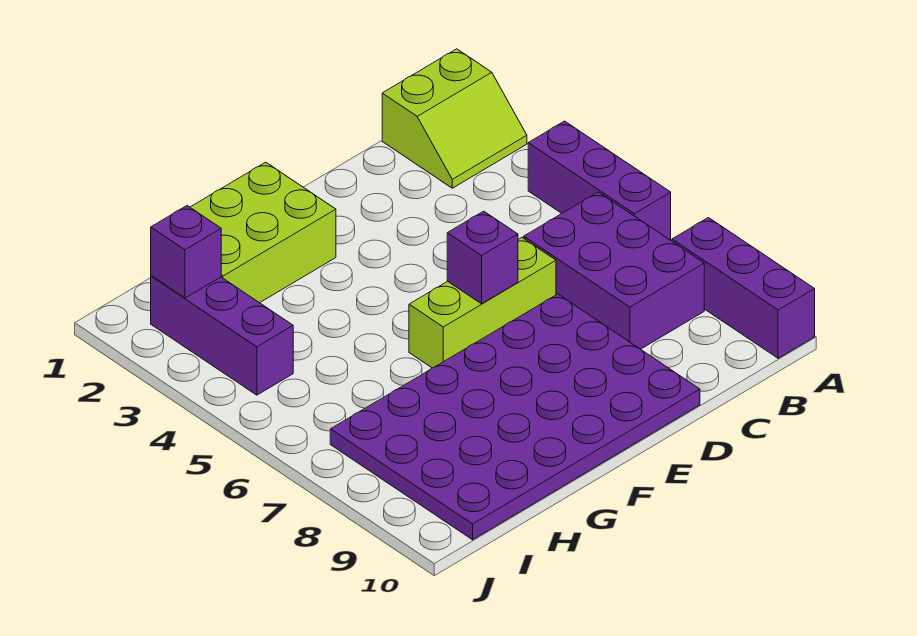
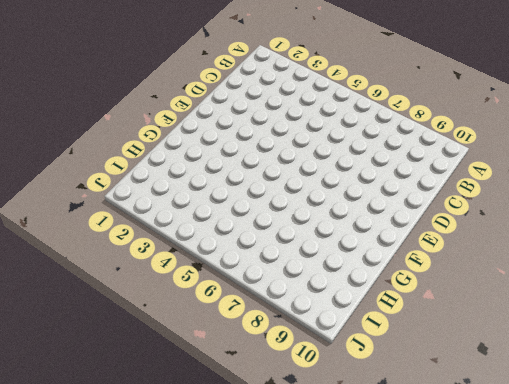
none -> lime slope A1:B2 level 1 top 1
none -> purple brick A4:A6 level 1

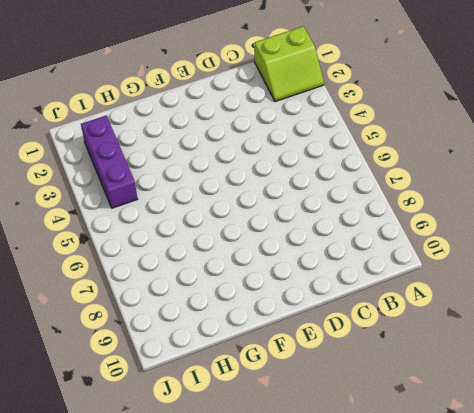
none -> purple brick A4:A6 level 1
none -> purple brick A8:A10 level 1

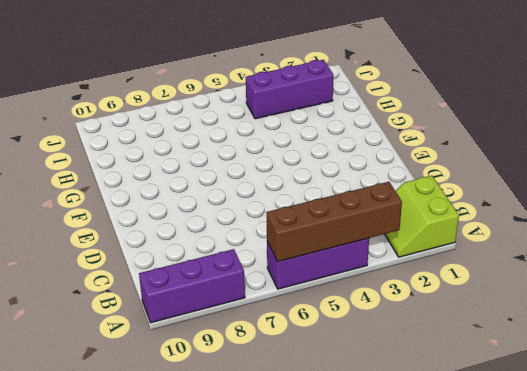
brown brick A3:A6 level 2 -> none
none -> purple brick B6:C8 level 1
none -> lime brick D6:F6 level 1

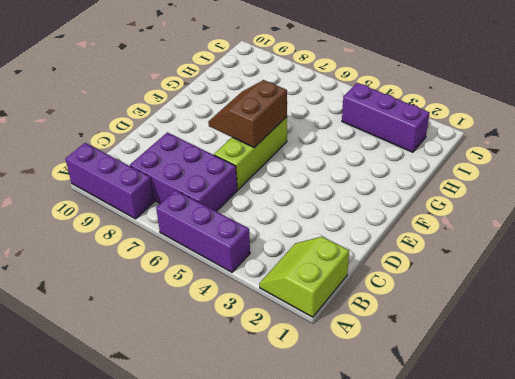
brown slope E6:F7 level 2 top 6 -> purple brick E6 level 2
none -> purple plate D7:I10 level 1
none -> lime brick F1:H2 level 1

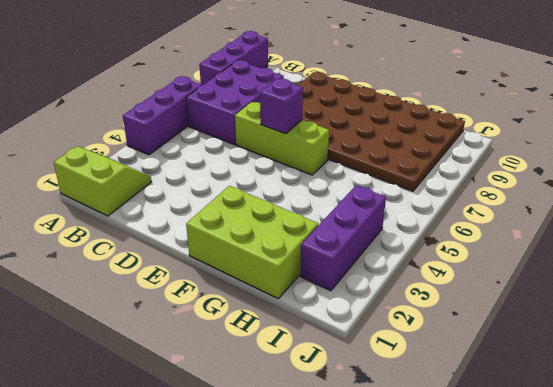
brown plate D7:I10 level 1 -> purple plate D7:I10 level 1
none -> purple brick I2 level 2

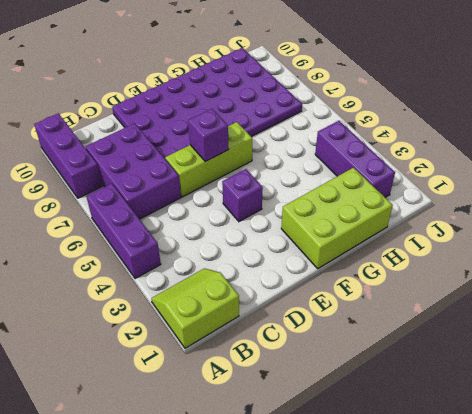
purple brick E4 level 1 -> purple brick I2 level 2

